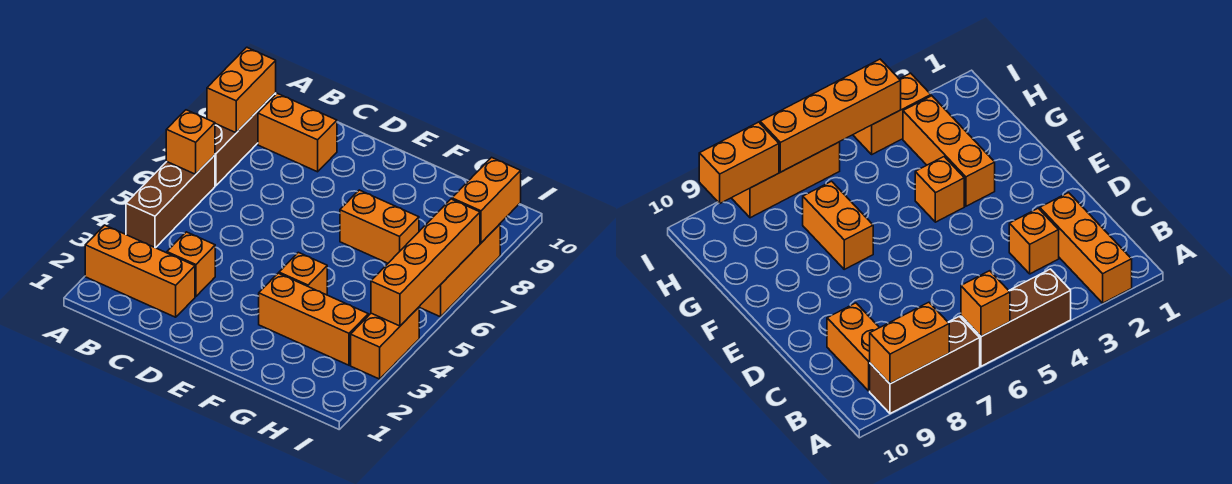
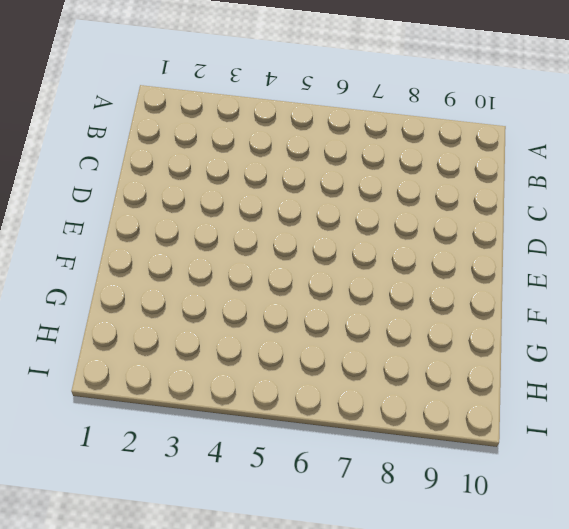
none -> orange brick A2:C2 level 1
none -> brown brick A4:A6 level 1
none -> brown brick A7:A9 level 1

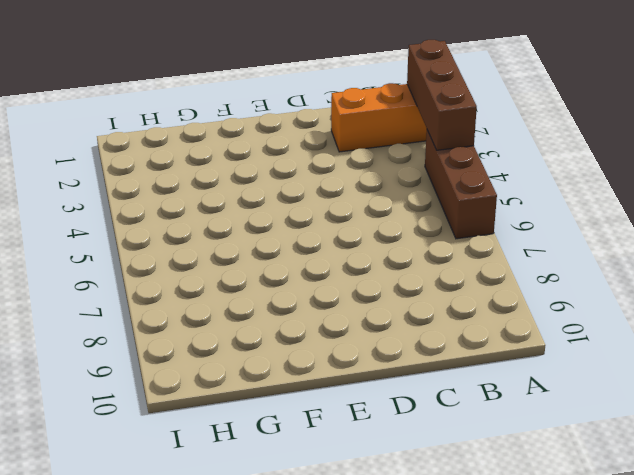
brown brick A2:A4 level 2 -> brown brick A7:A9 level 1
none -> orange brick B9:C9 level 1
none -> orange brick C3 level 1
none -> orange brick F3:H3 level 1

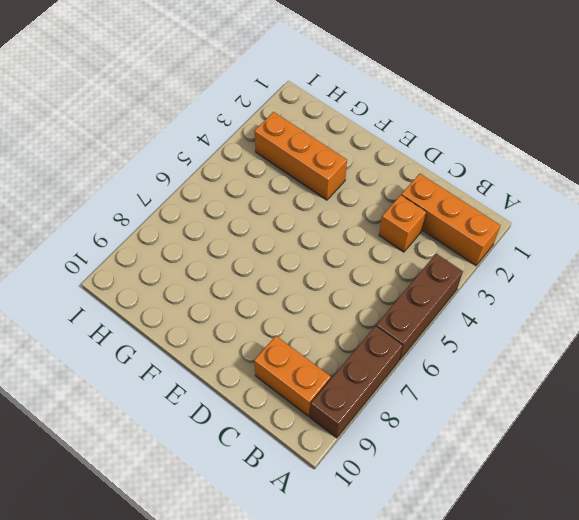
none -> orange brick F4 level 1
none -> orange brick F7:G7 level 1
none -> orange brick I3:I4 level 1

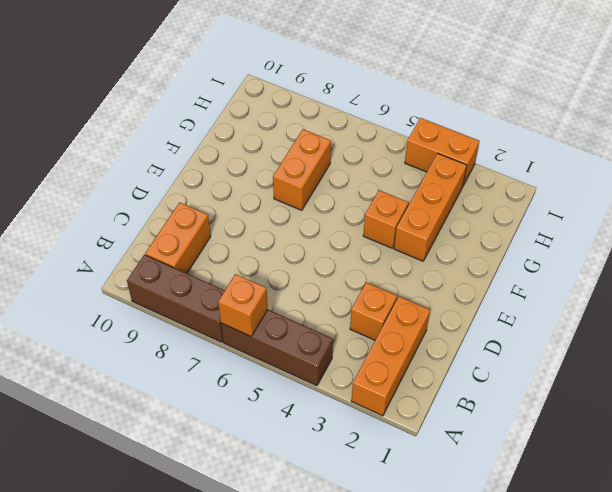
none -> orange brick I6:I8 level 1
none -> orange brick A8:A9 level 2
none -> orange brick I4:I7 level 2

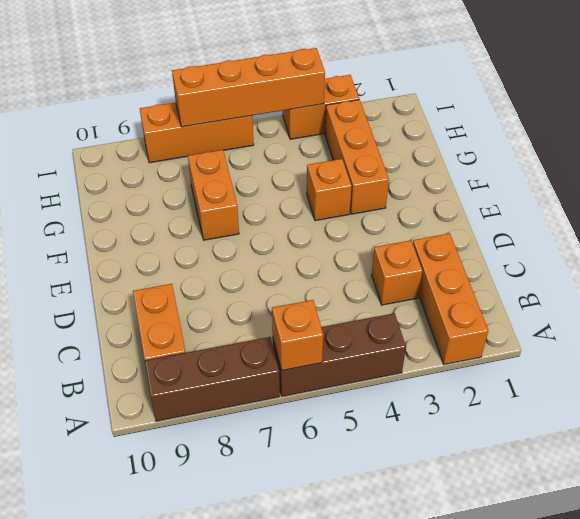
none -> orange brick A8:A9 level 2
none -> orange brick I8:I9 level 2

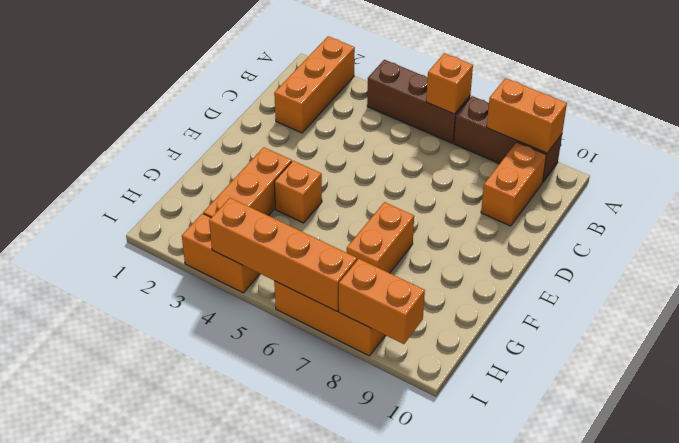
none -> orange brick C3 level 1

